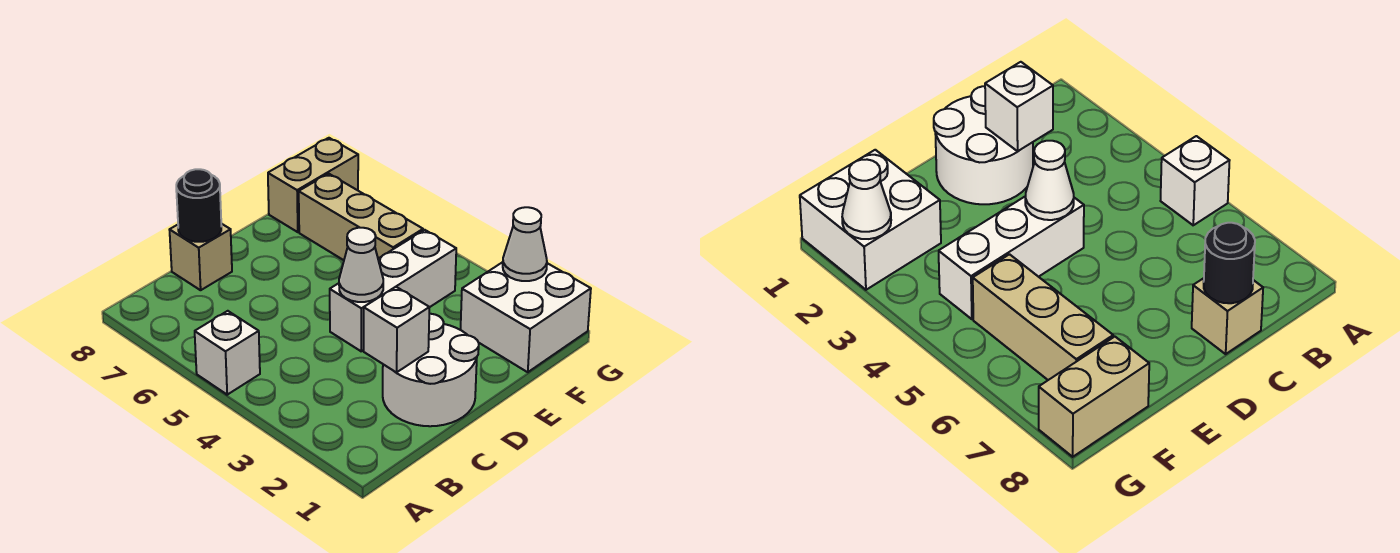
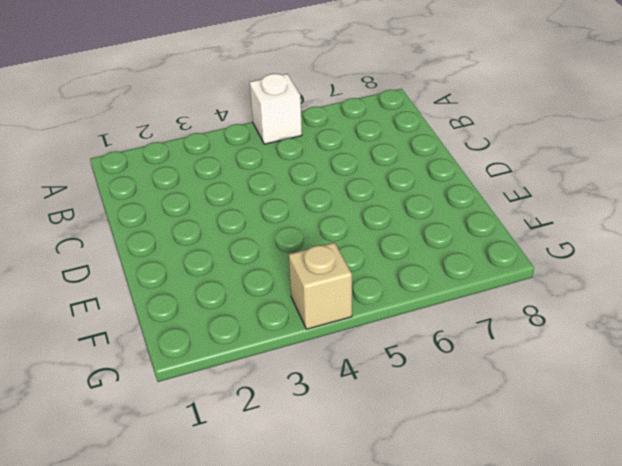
tan brick G4 level 1 -> tan brick C8 level 1
none -> white round brick C1:D2 level 1
none -> white brick D4:F4 level 1

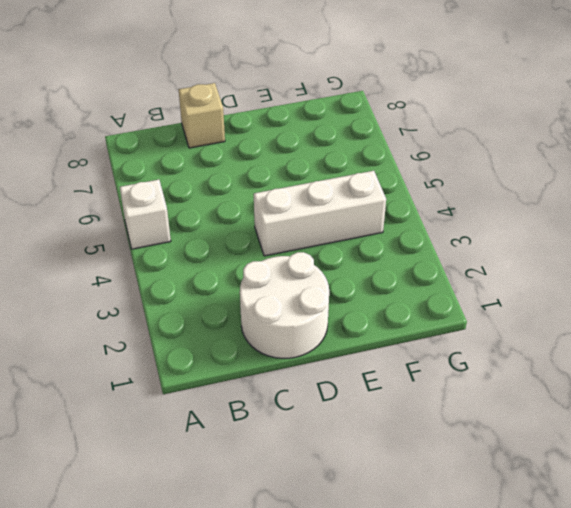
none -> white brick F1:G2 level 1
none -> tan brick F5:F7 level 1

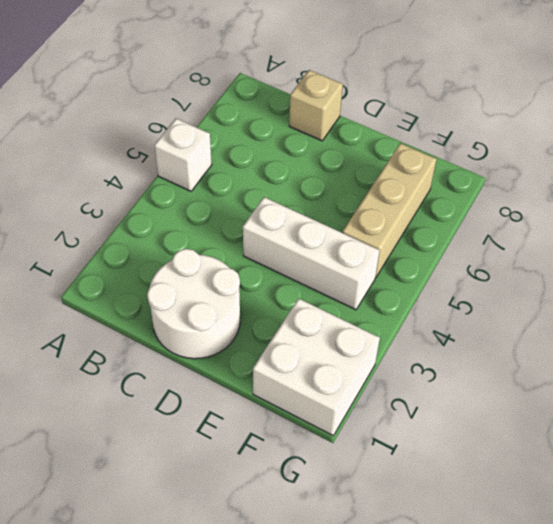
none -> tan brick F8:G8 level 1
none -> white brick C2 level 2

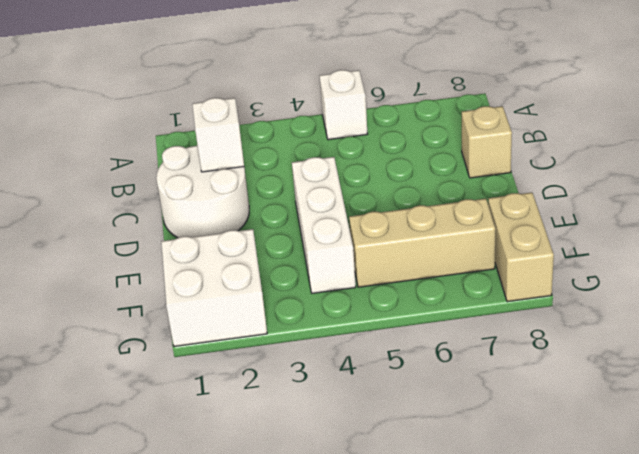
none -> black round brick C8 level 2
none -> white cone D4 level 2

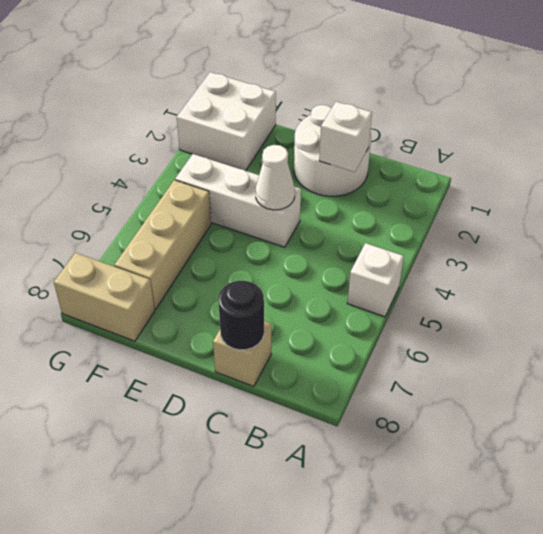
none -> white cone G2 level 2

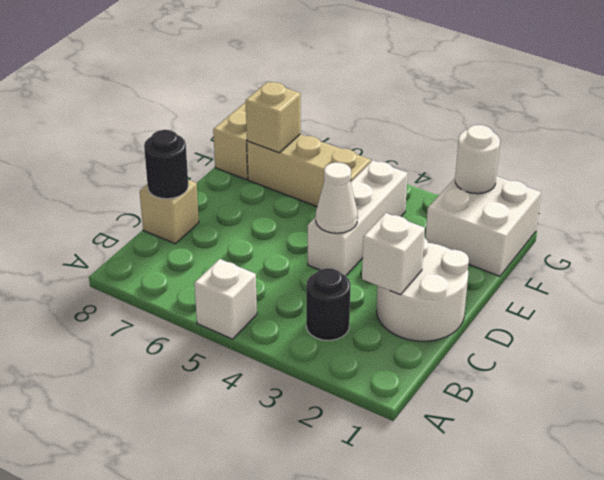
black round brick B3 level 1 -> none
tan brick F7 level 2 -> none
white round brick G2 level 2 -> white cone G2 level 2

